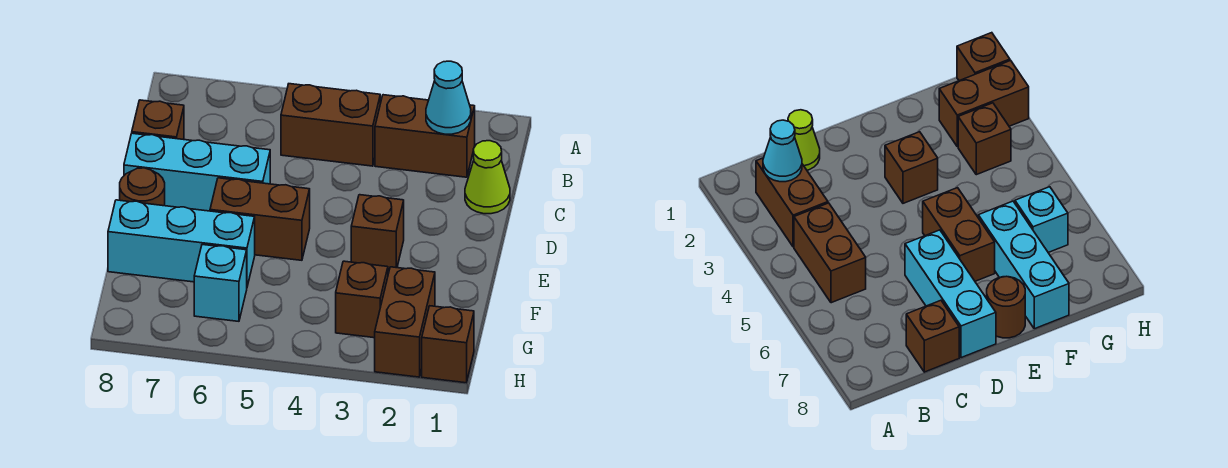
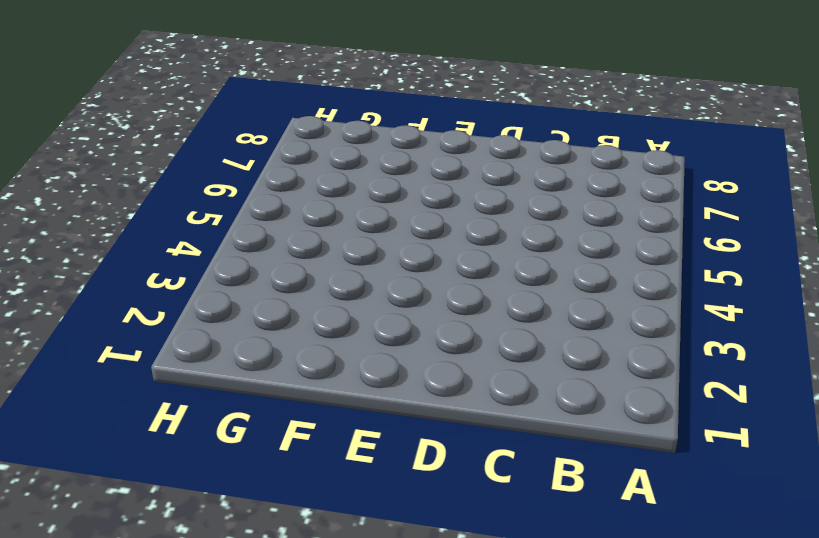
none -> brown brick B2:B3 level 1
none -> brown brick B4:B5 level 1
none -> lime cone C1 level 1

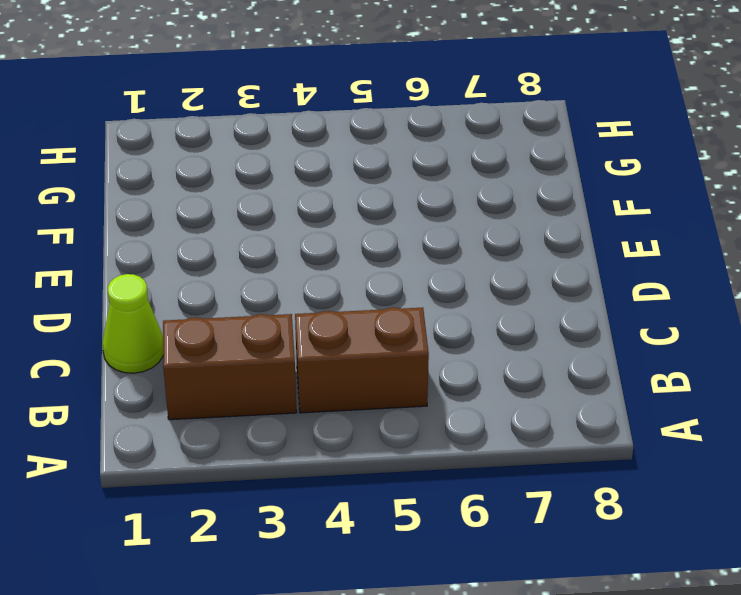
none -> brown brick C8 level 1
none -> cyan brick D6:D8 level 1
none -> brown brick E3 level 1

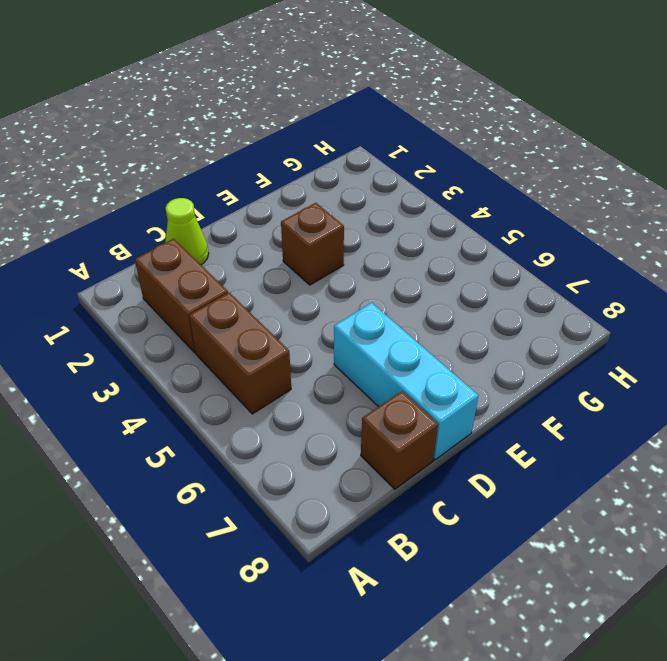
none -> brown brick E5:E6 level 1
none -> brown round brick E8 level 1
none -> cyan brick F6:F8 level 1

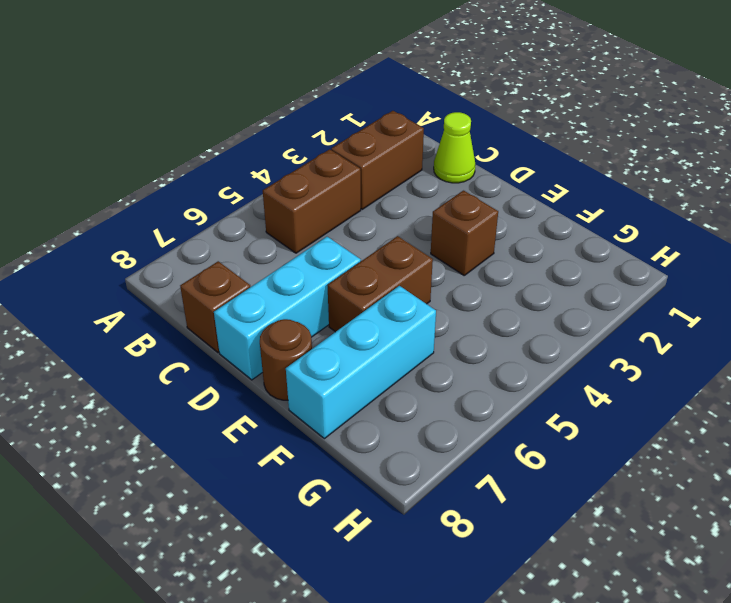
none -> brown brick G2:H2 level 1
none -> brown brick G3 level 1
none -> cyan brick G6 level 1

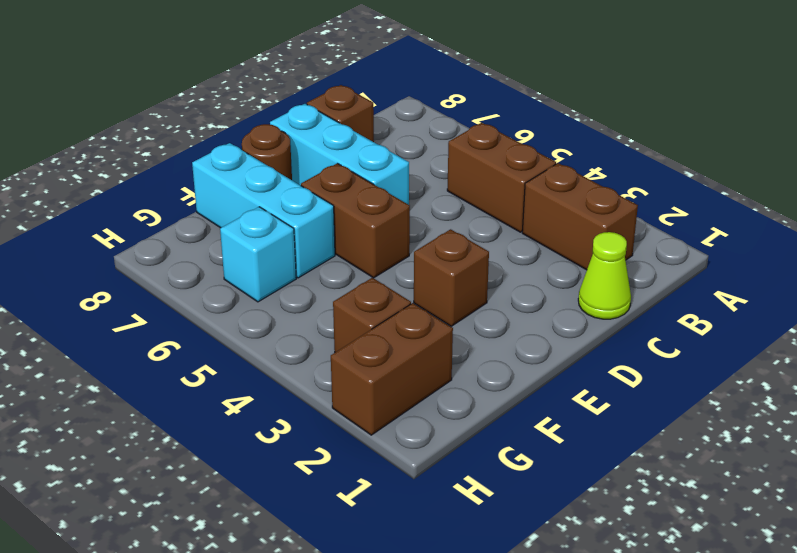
none -> brown brick H1 level 1
none -> cyan cone B2 level 2

